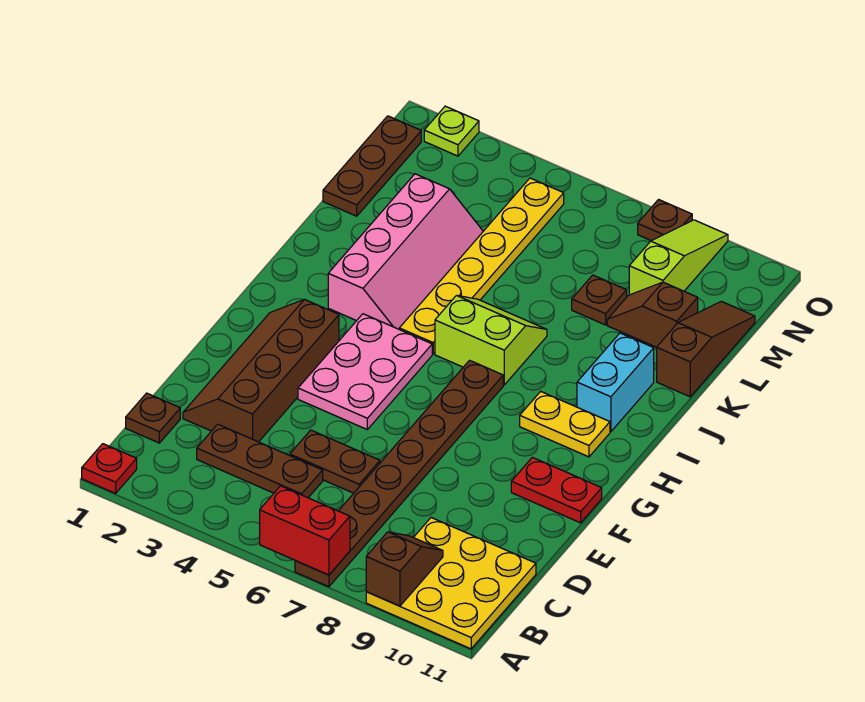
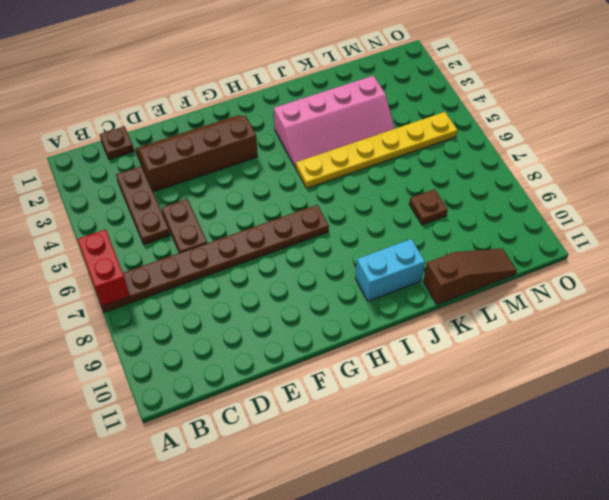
none -> red plate A1 level 1
none -> yellow plate A9:C11 level 1
none -> pink plate F4:H5 level 1

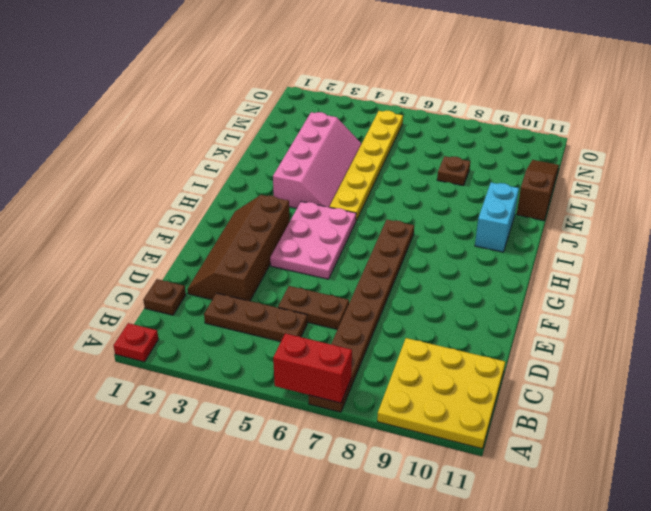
none -> red plate F10:F11 level 1
none -> yellow plate H9:H10 level 1
none -> lime slope I6:J7 level 1 top I

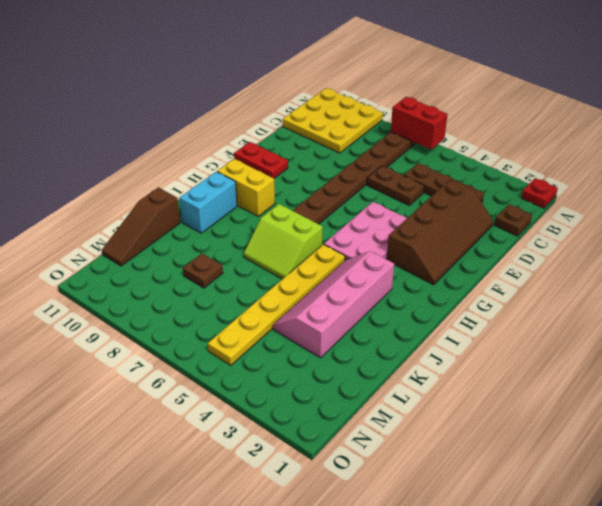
yellow brick H9:H10 level 1 -> yellow plate H9:H10 level 1
none -> brown plate L1:N1 level 1
none -> brown slope L9:L10 level 1 top 10
none -> lime slope M9:O9 level 1 top M

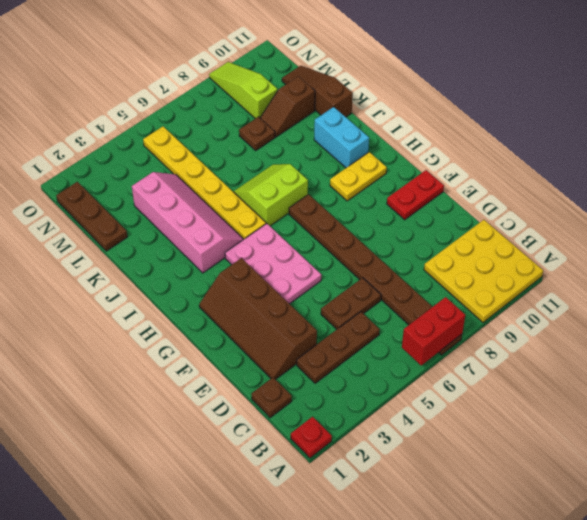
none -> lime plate O2 level 1
none -> brown plate O8 level 1
none -> brown slope A9:B9 level 2 top A

